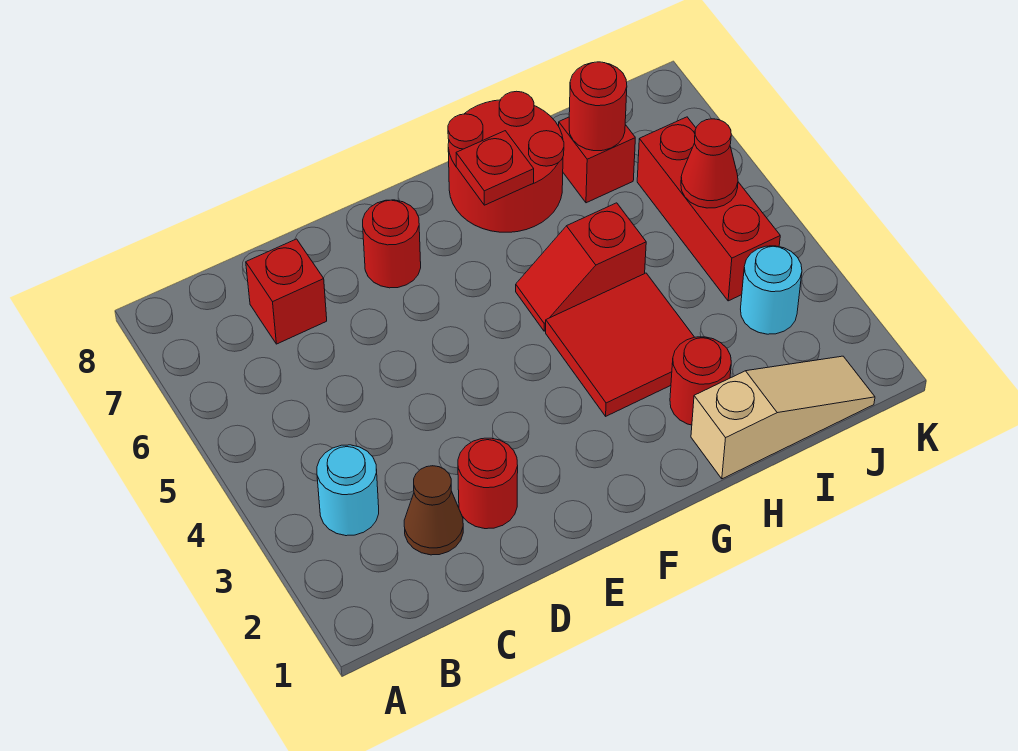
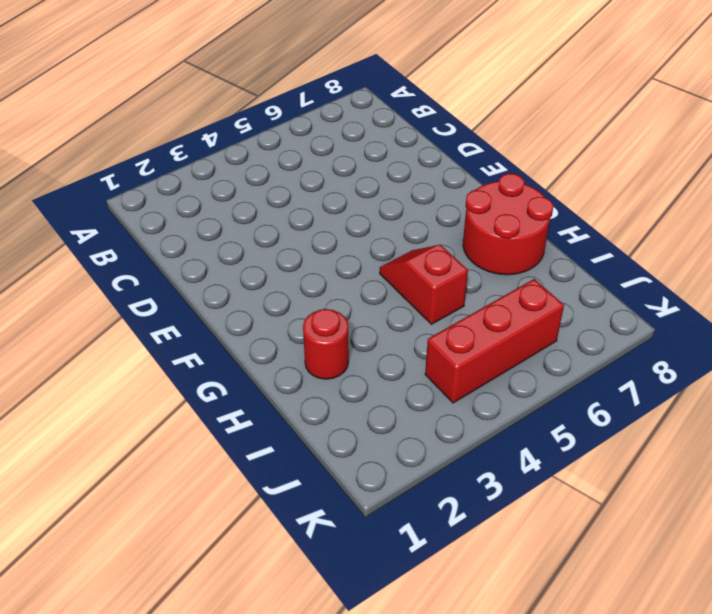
none -> cyan round brick B3 level 1
none -> brown cone C2 level 1
none -> red brick C7 level 1

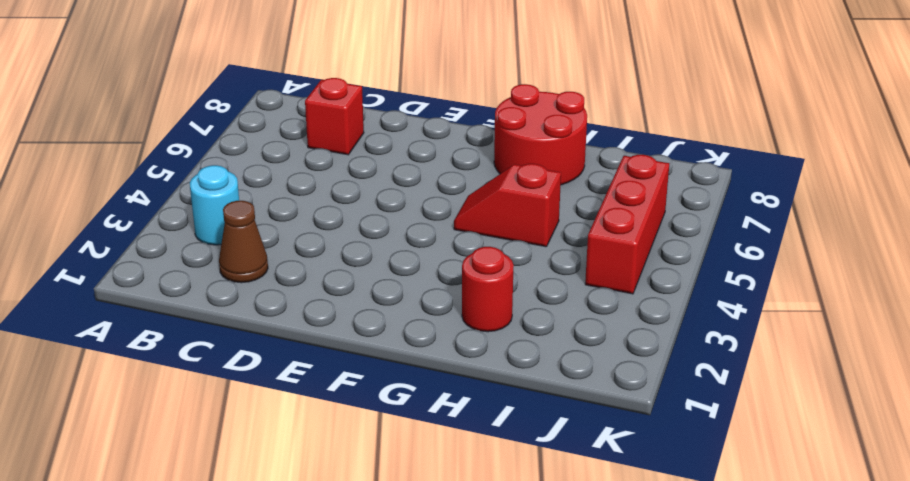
none -> red round brick D2 level 1
none -> red round brick E7 level 1
none -> red tile G3:H4 level 1

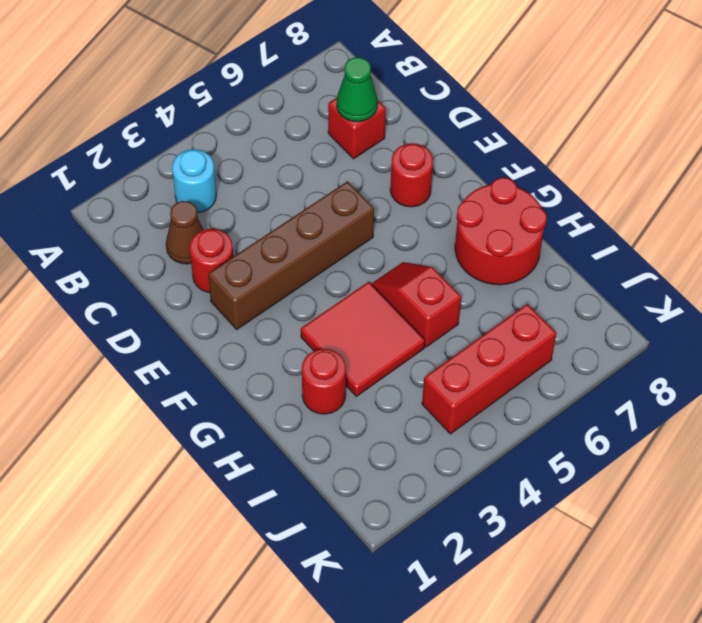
green cone C7 level 2 -> none
brown brick E2:E5 level 1 -> none
none -> tan slope H1:J1 level 1 top H
none -> red brick I7 level 1
none -> cyan round brick J3 level 1

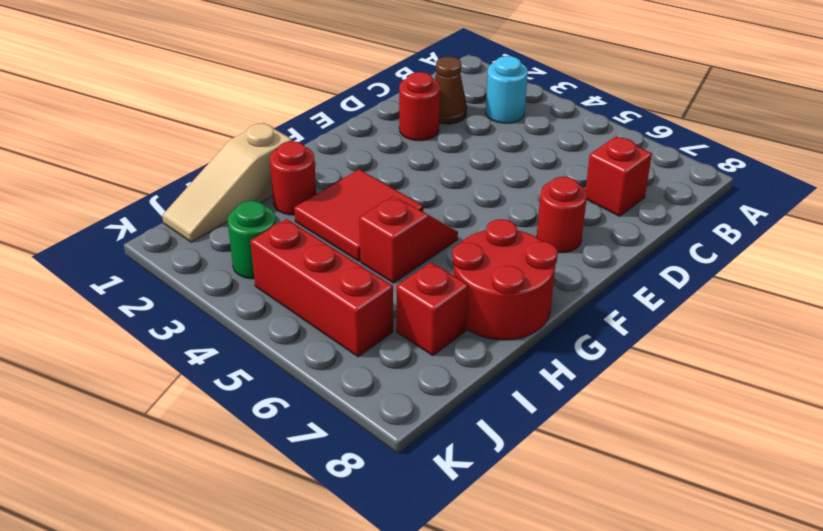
green round brick J3 level 1 -> cyan round brick J3 level 1
none -> red plate G7 level 2
none -> red round brick I7 level 2
none -> red cone J5 level 2

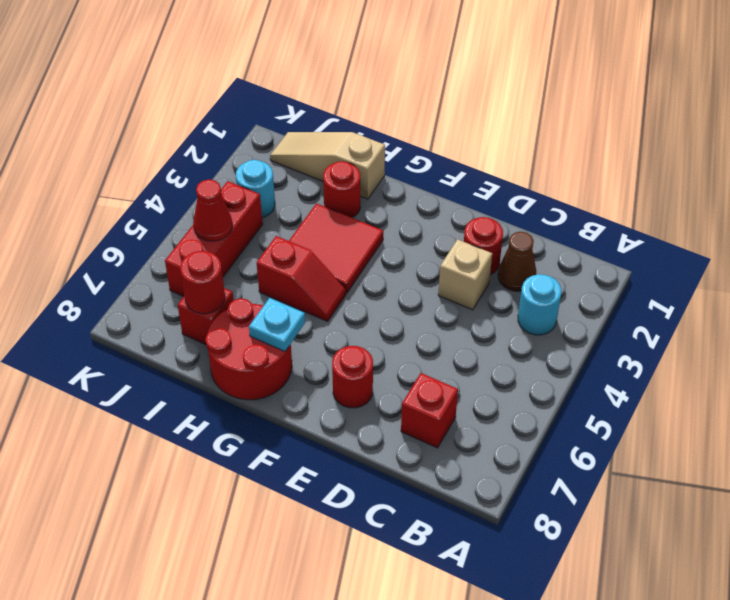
tan brick D3 level 1 -> none
cyan plate G7 level 2 -> red plate G7 level 2

